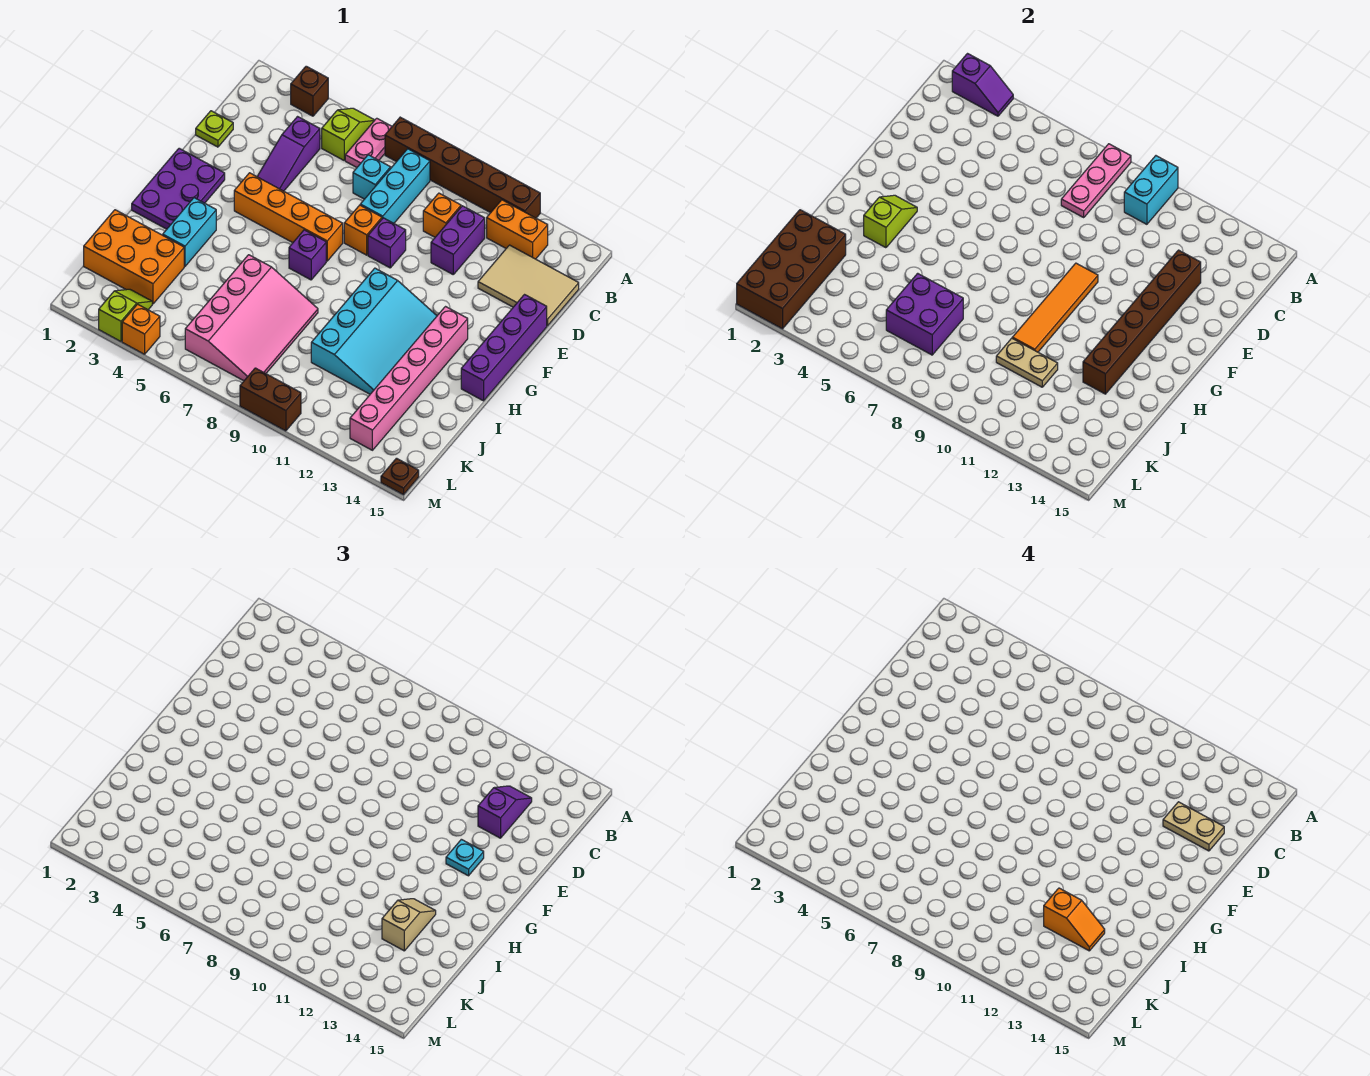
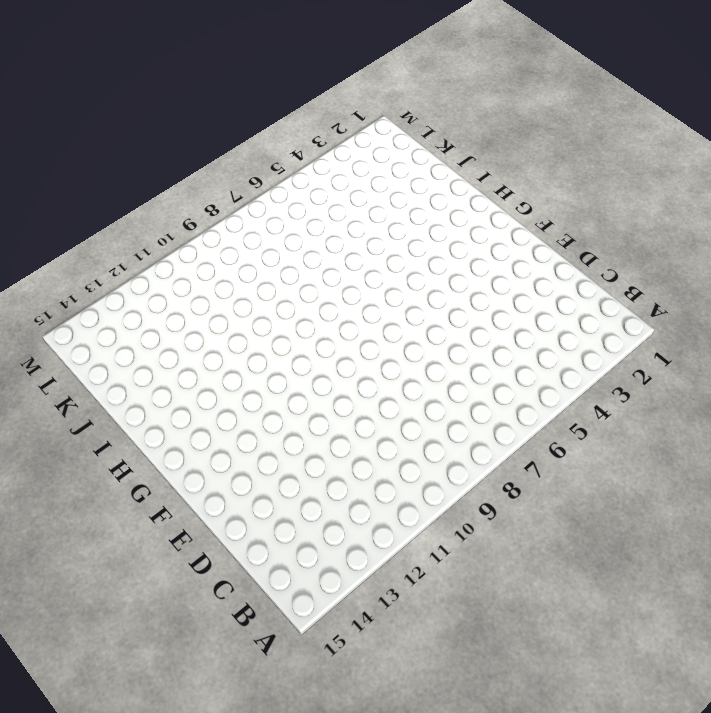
none -> brown brick A3 level 1
none -> lime slope A5:B5 level 1 top B
none -> pink plate A6:B6 level 1
none -> brown brick A7:A12 level 1

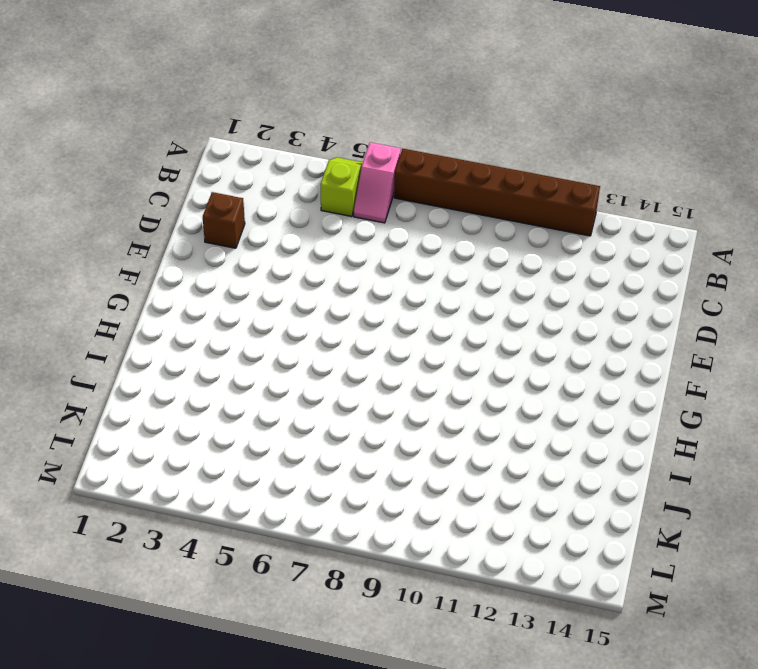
pink slope A6:B6 level 1 top A -> pink plate A6:B6 level 1
brown brick D2 level 1 -> brown brick A3 level 1
none -> cyan brick B8:D8 level 1
none -> orange brick B12:B13 level 1
none -> purple slope C4:E4 level 1 top C
none -> cyan brick C7 level 1

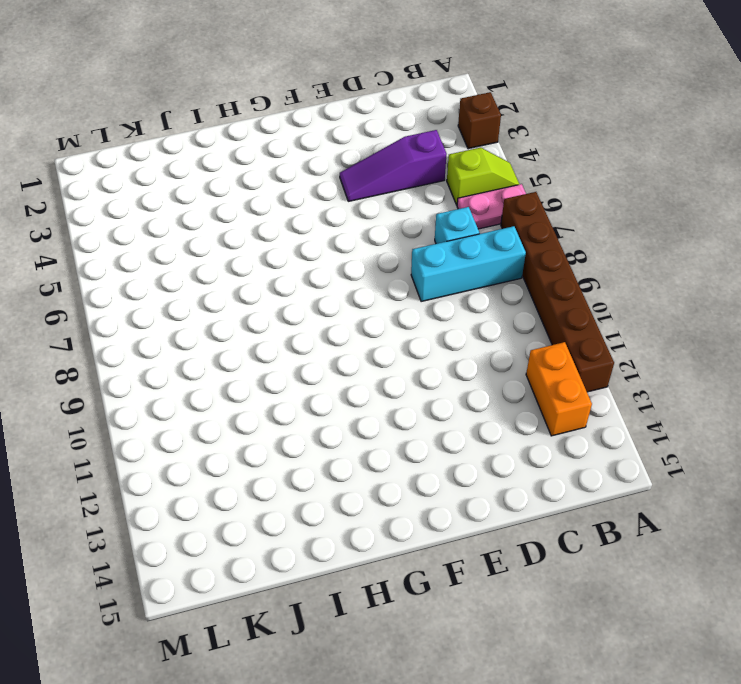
none -> orange brick C10 level 1
none -> purple brick C11:D11 level 1
none -> tan tile C13:D15 level 1
none -> lime plate D1 level 1

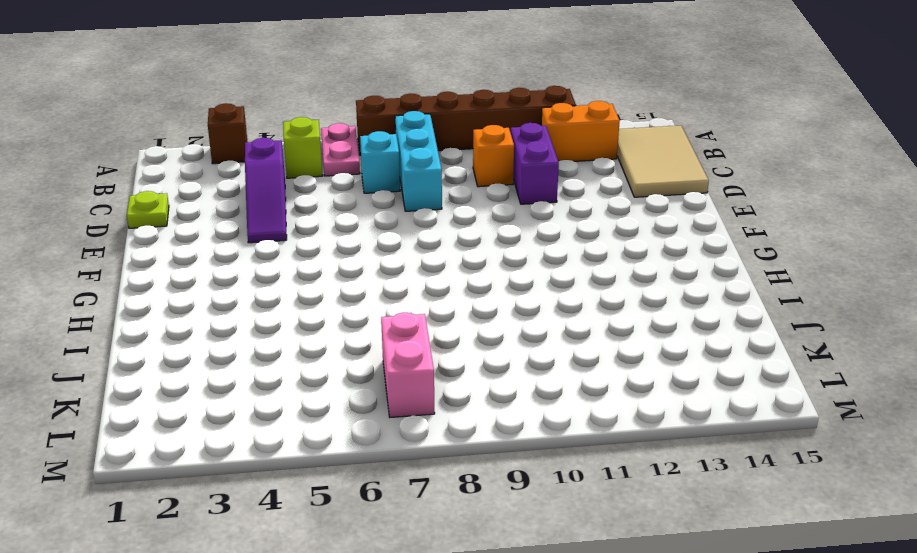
tan tile B14:D15 level 1 -> tan tile C13:D15 level 1
pink brick K7:L7 level 1 -> pink slope I6:L8 level 1 top 6
none -> orange brick E8 level 1
none -> purple brick E9 level 1
none -> purple brick E15:H15 level 1
none -> purple plate F1:H2 level 1

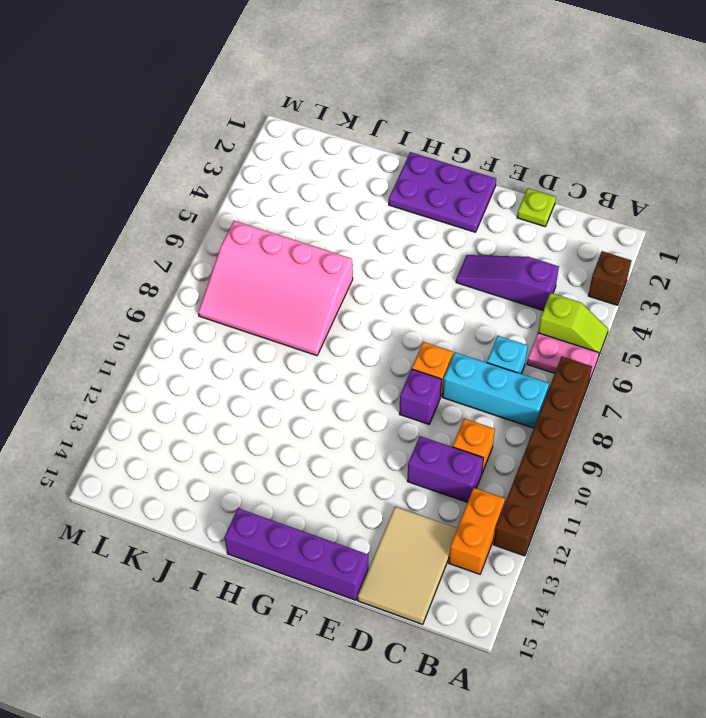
none -> orange brick F4:F7 level 1
none -> purple brick G7 level 1
none -> cyan slope G10:J12 level 1 top 10
none -> pink brick G13:L13 level 1

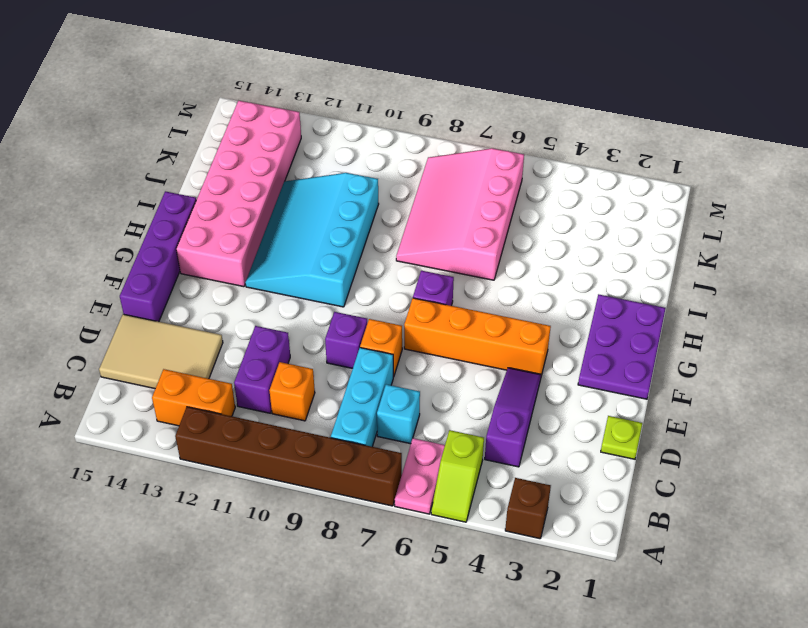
pink brick G13:L14 level 1 -> pink brick G13:L13 level 1
none -> cyan brick H3:I3 level 1
none -> orange brick J1:K3 level 1
none -> lime slope L3:M3 level 1 top M
none -> orange brick M4 level 1

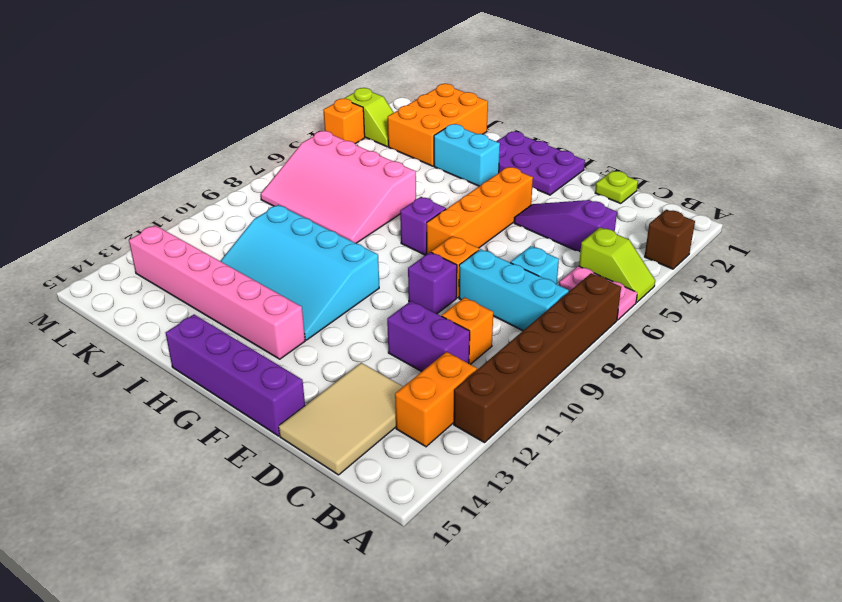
none -> brown brick M9:M10 level 1
none -> brown plate M15 level 1
none -> purple slope A2:A3 level 2 top 2
none -> pink plate A8:C8 level 2

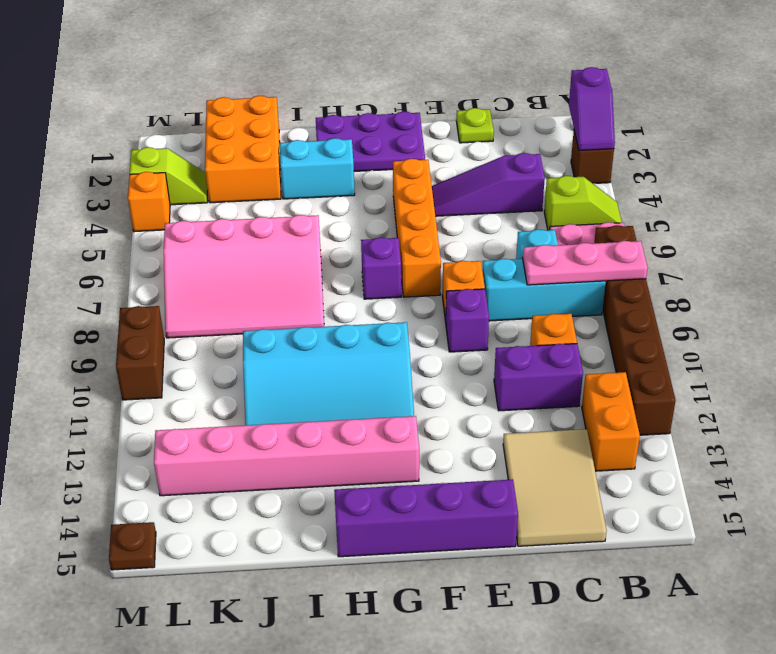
none -> cyan brick A10:B10 level 2
none -> brown brick D13:I13 level 2
none -> orange tile F10:I10 level 2
none -> lime slope G3:H3 level 2 top H

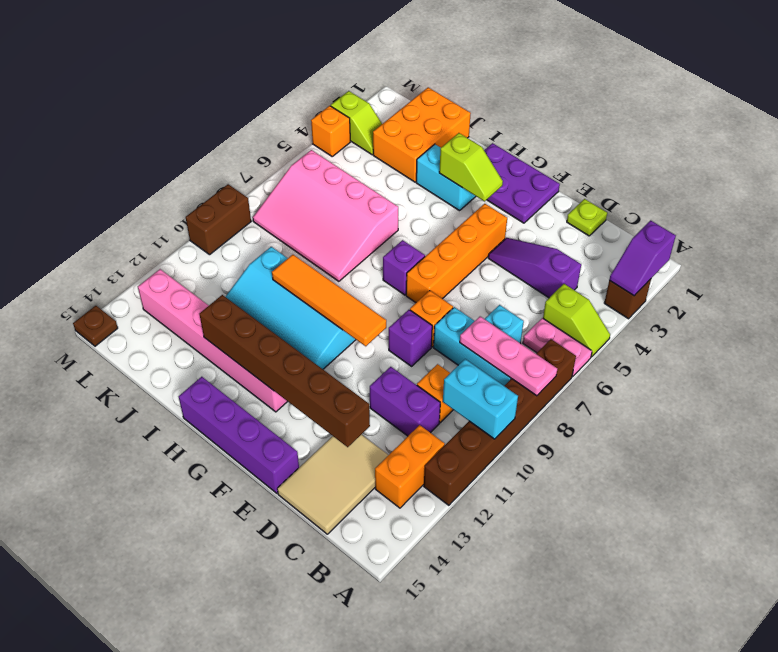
none -> brown brick J1:M2 level 2
none -> purple brick J6:K7 level 2
none -> tan plate J10:J11 level 2
none -> purple slope C13:D13 level 3 top D

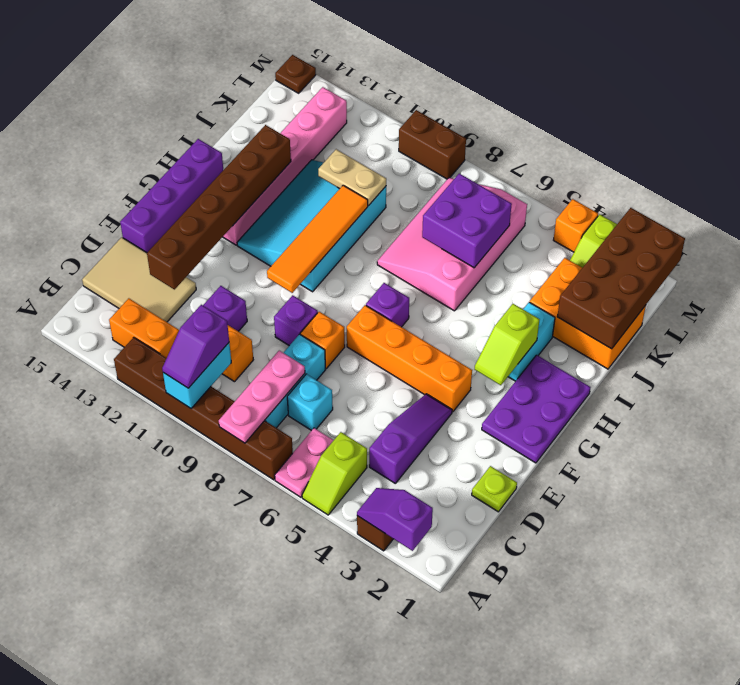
purple slope A10:B10 level 3 top B -> purple slope C13:D13 level 3 top D
none -> cyan plate F13 level 3
none -> tan slope I13:J13 level 3 top J
none -> tan plate D13:D14 level 4
none -> orange slope J12:J13 level 4 top 12

